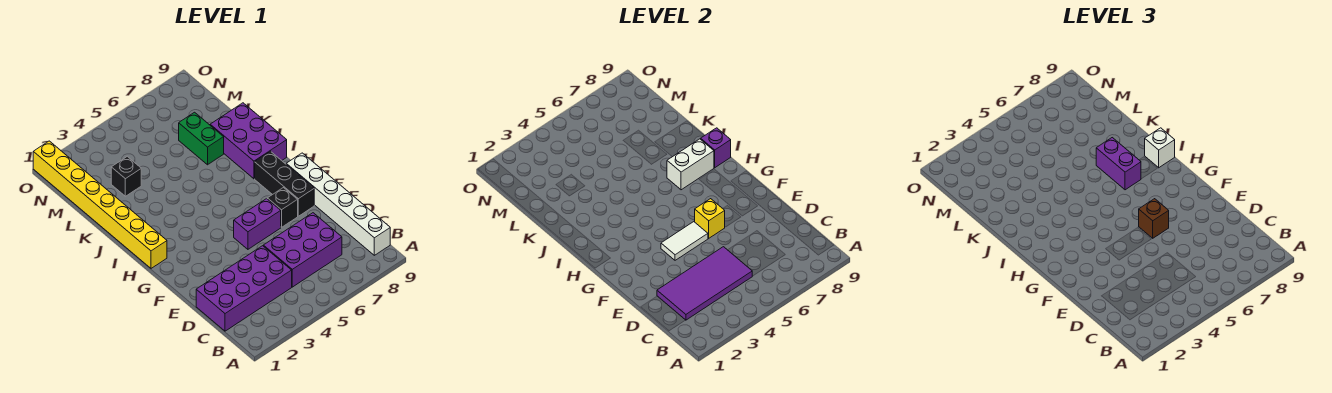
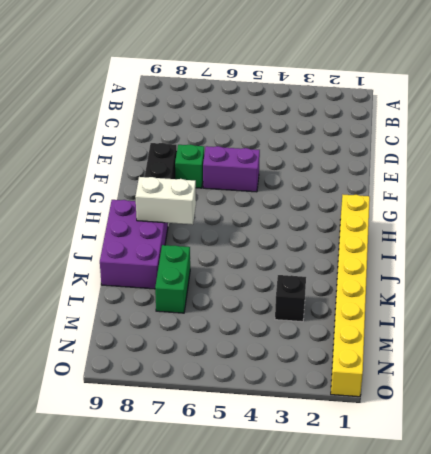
green brick F7 level 1 -> black brick F7 level 1
none -> white brick B9:G9 level 1
none -> purple brick C1:D4 level 1
none -> purple brick C5:D7 level 1

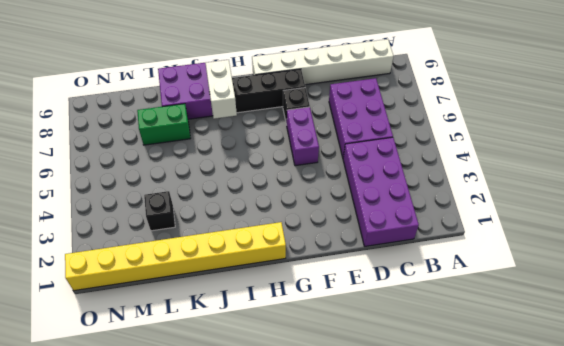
none -> purple tile C2:D5 level 2
none -> white tile F4:F5 level 2
none -> yellow brick F6 level 2

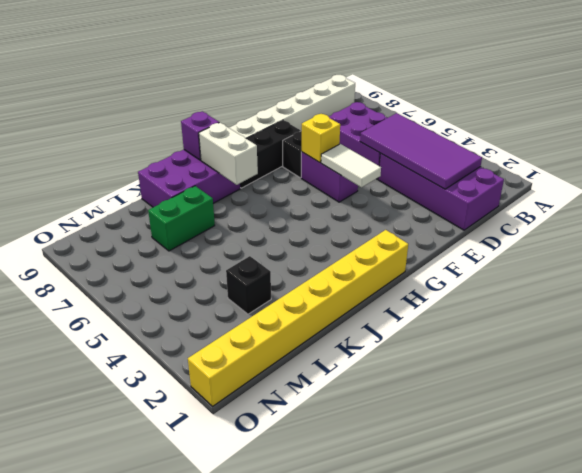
none -> brown brick F6 level 3
none -> purple brick I7:J7 level 3
none -> white brick I9 level 3

